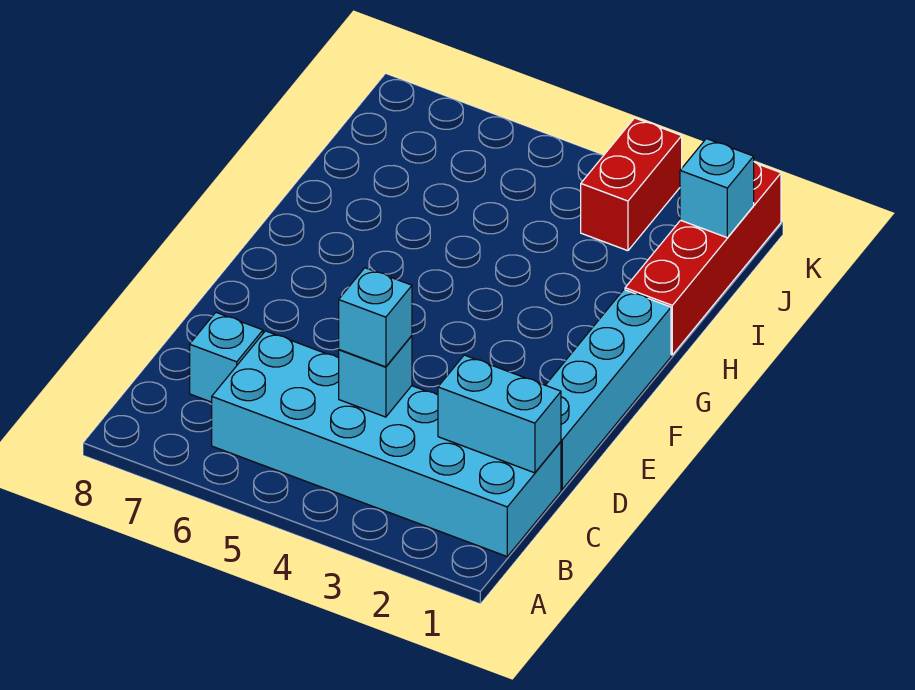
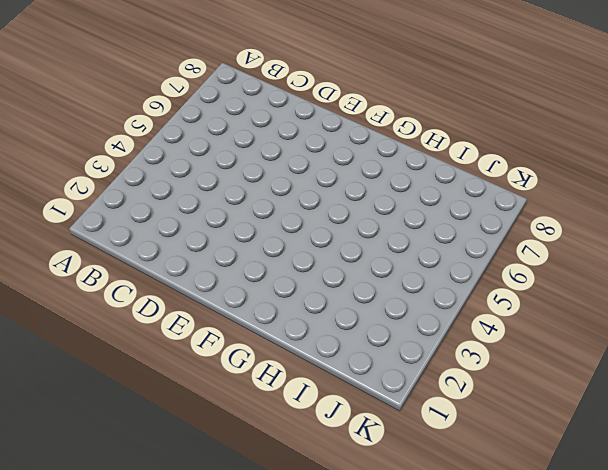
none -> cyan brick B1:C6 level 1
none -> cyan brick C7 level 1

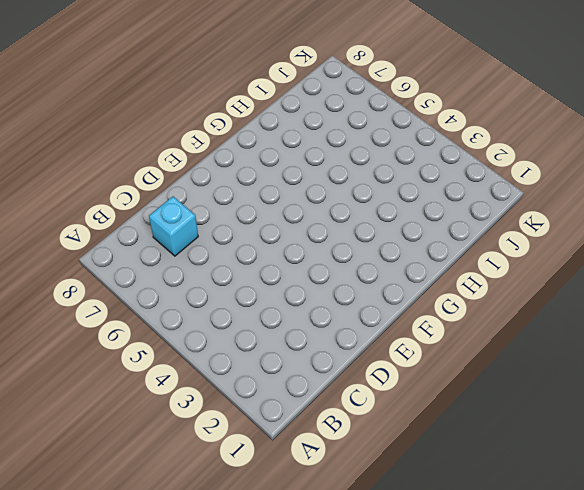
none -> cyan brick B1:C6 level 1
none -> cyan brick D1:G1 level 1

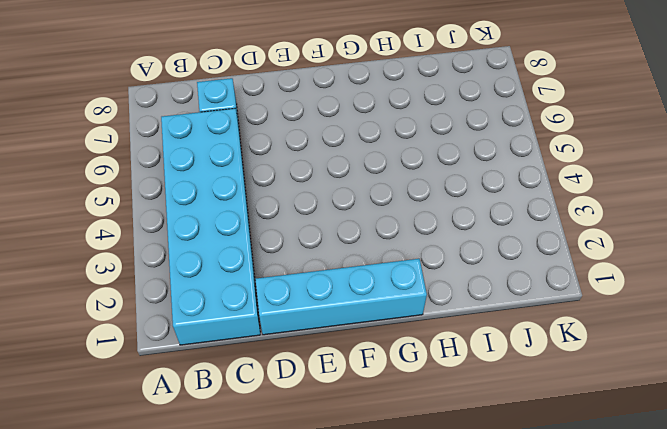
none -> red brick H1:K1 level 1
none -> red brick J3:K3 level 1

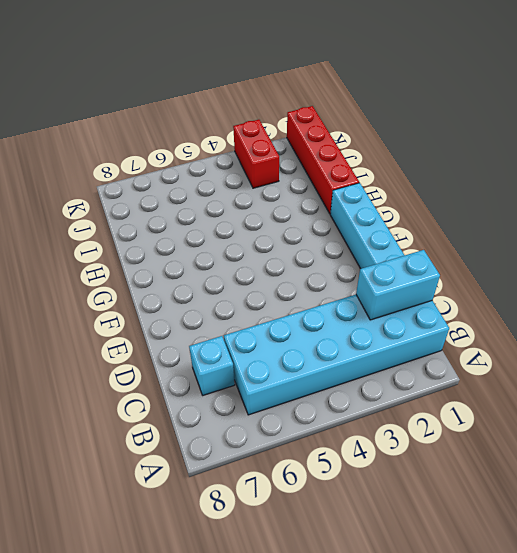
none -> cyan brick C4 level 2
none -> cyan brick J1 level 2

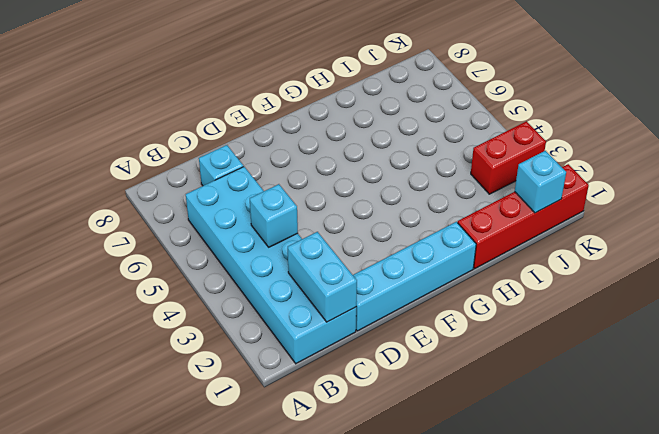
none -> cyan brick C4 level 3

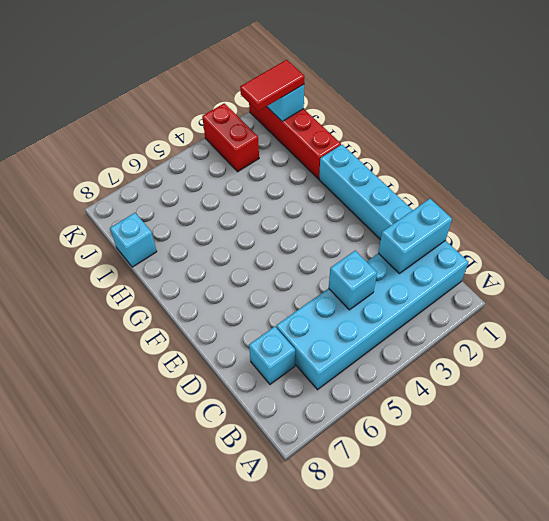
cyan brick I8 level 1 -> cyan brick C4 level 3
red tile J1:J2 level 3 -> none

